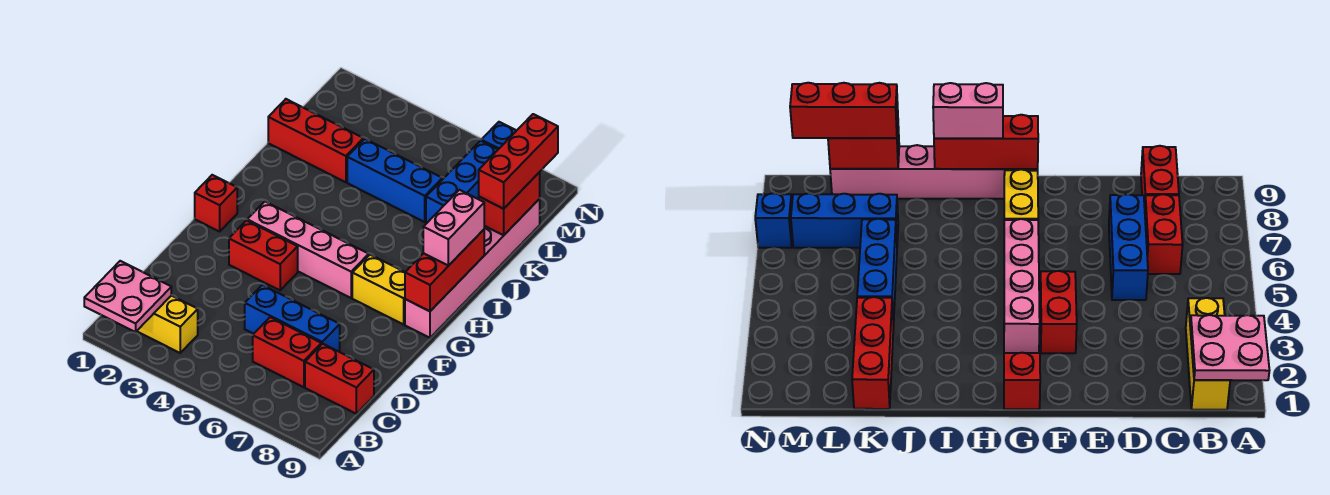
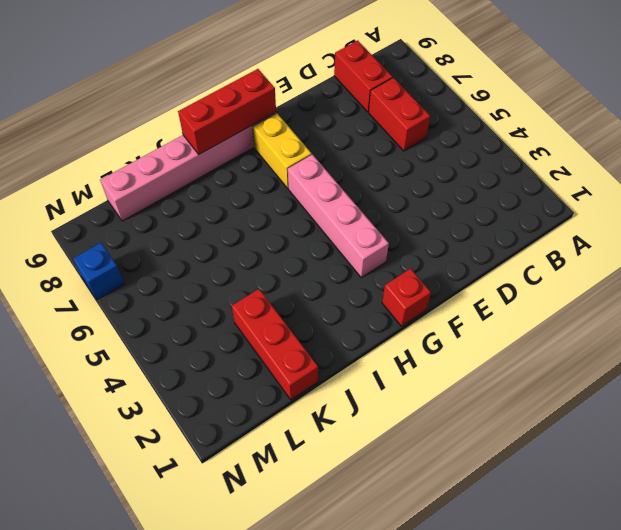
none -> yellow brick B1:B3 level 1
none -> blue brick D5:D7 level 1
none -> red brick F3:F4 level 1

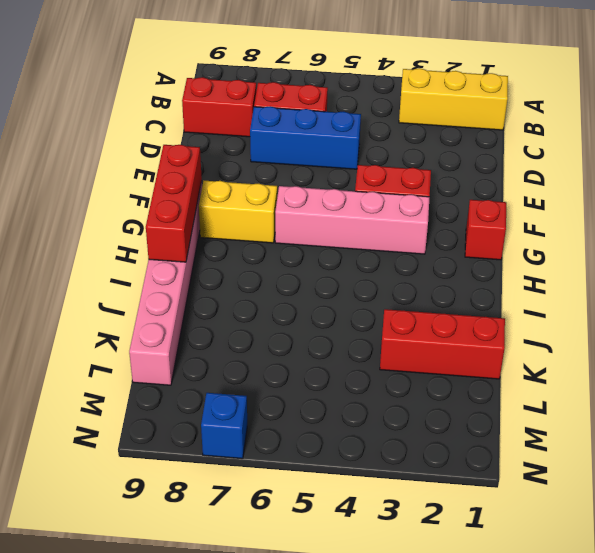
none -> blue brick K4:K6 level 1
none -> blue brick K7:M7 level 1
none -> pink plate A1:B2 level 2

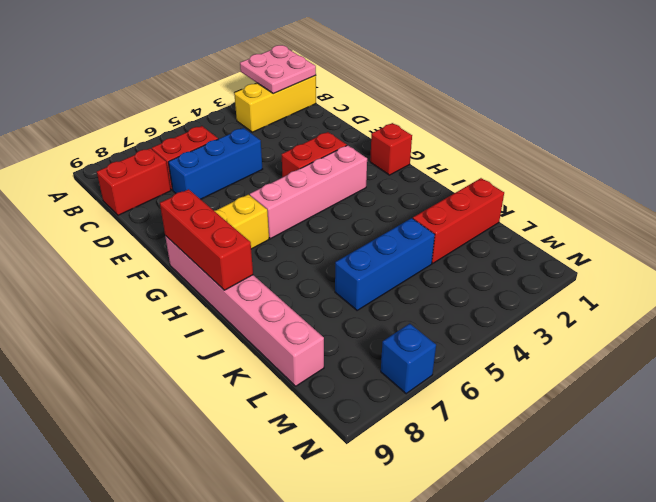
none -> blue brick K7:M7 level 1
none -> red brick K9:L9 level 2
none -> pink brick H9:I9 level 3

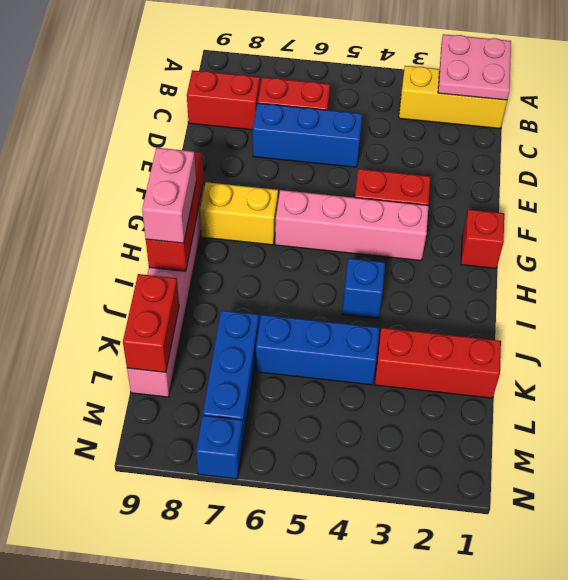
blue brick I4 level 1 -> none
none -> red brick K9:M9 level 3

